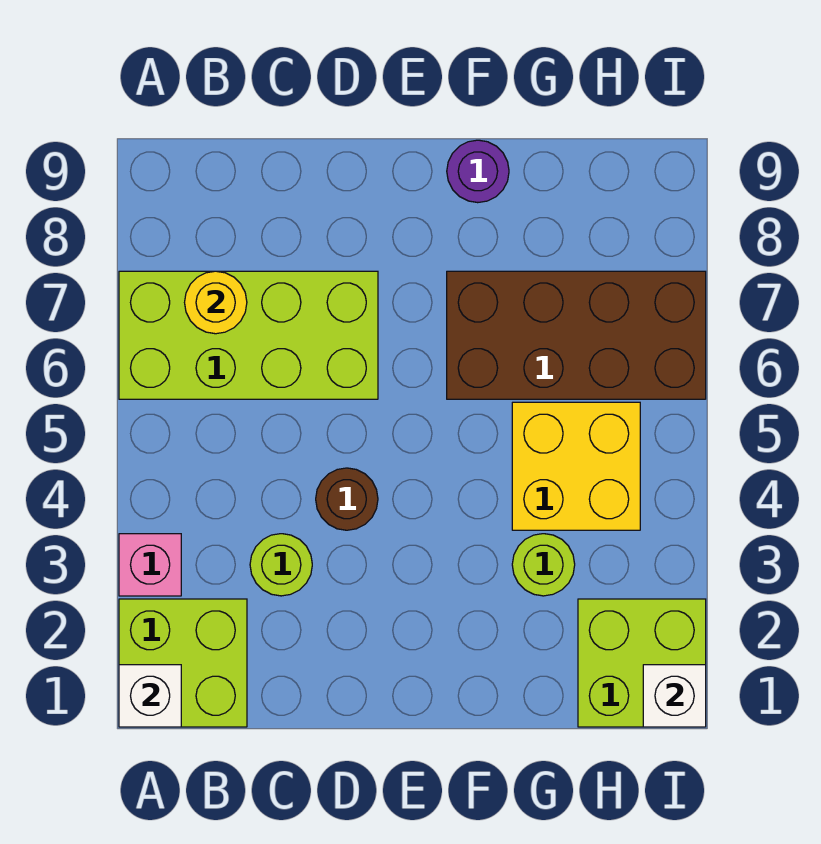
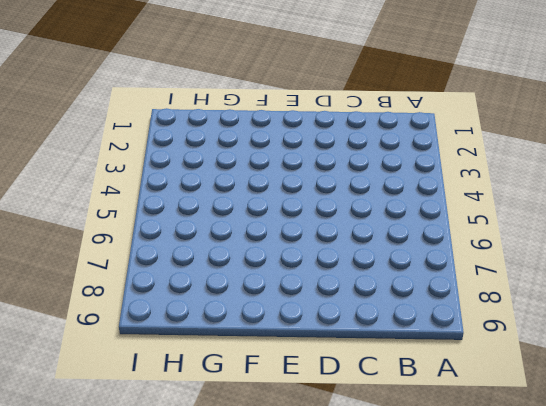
none -> lime brick A1:B2 level 1
none -> pink brick A3 level 1
none -> lime brick A6:D7 level 1

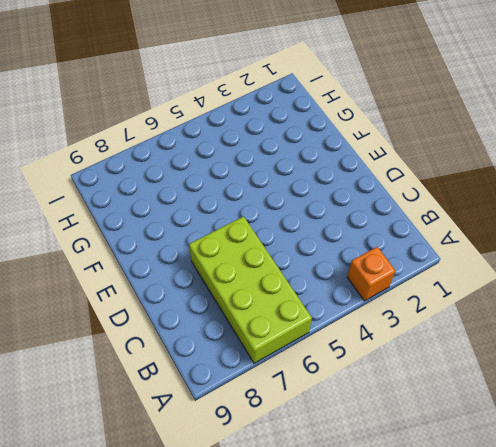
orange brick A3 level 1 -> pink brick A3 level 1
none -> lime brick A1:B2 level 1
none -> lime round brick C3 level 1
none -> brown round brick D4 level 1

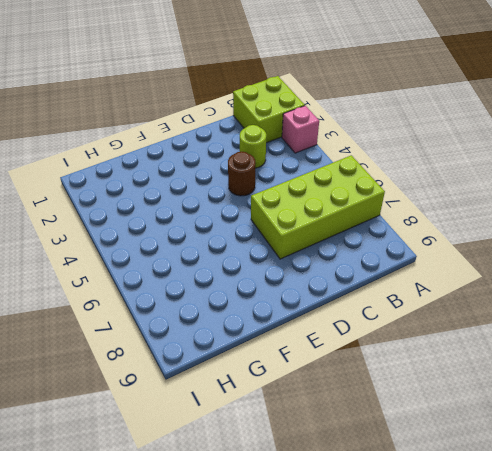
none -> brown brick F6:I7 level 1
none -> purple round brick F9 level 1
none -> lime round brick G3 level 1

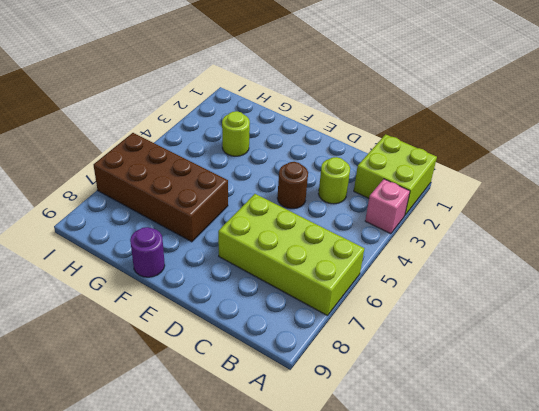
none -> yellow brick G4:H5 level 1
none -> lime brick H1:I2 level 1
none -> white brick A1 level 2

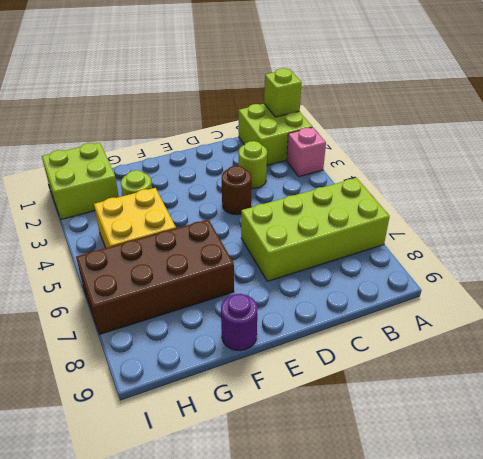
lime brick A1 level 2 -> white brick A1 level 2
none -> yellow round brick B7 level 2
none -> white brick I1 level 2

